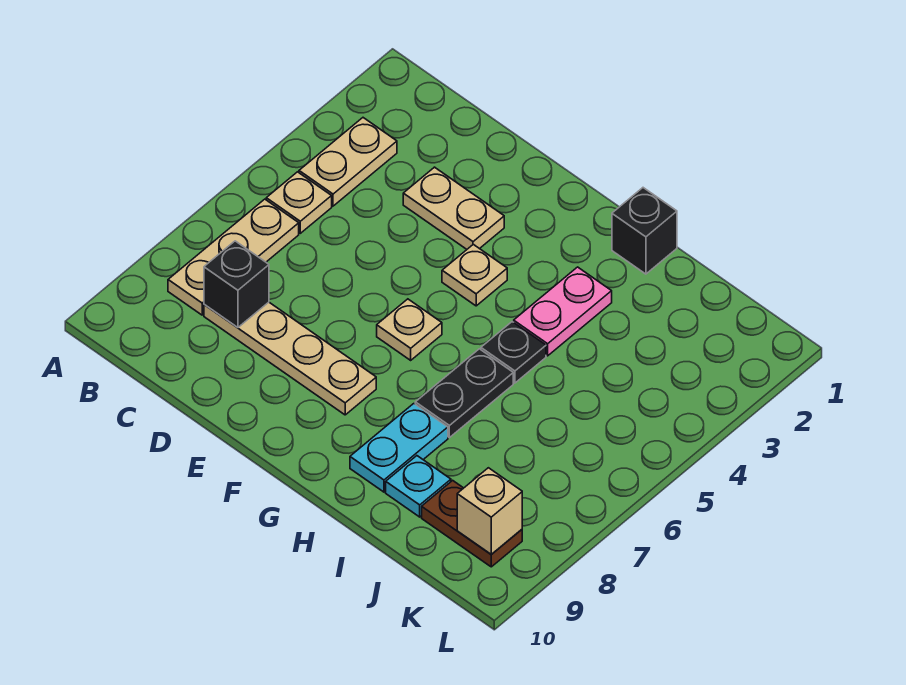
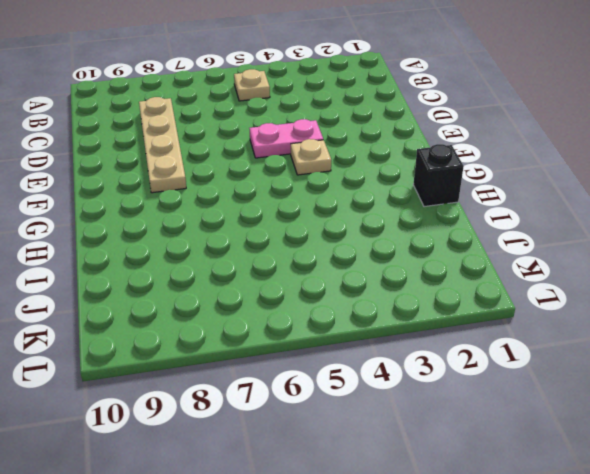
pink plate E4:E5 level 1 -> pink plate H3:H4 level 1
none -> tan plate B3:B4 level 1
none -> tan plate B6:B8 level 1
none -> tan plate D3:E3 level 1

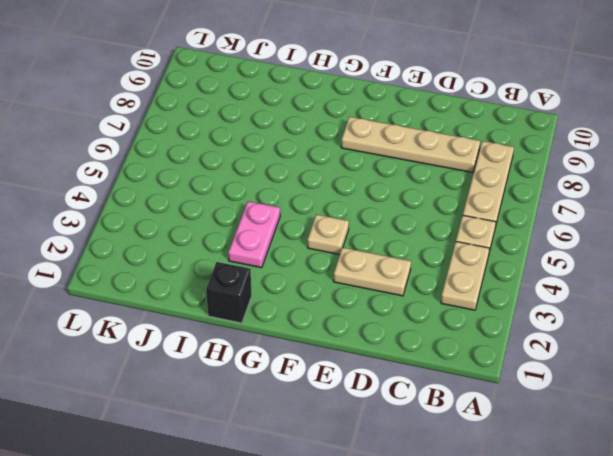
none -> tan plate F6 level 1
none -> black plate H5 level 1
none -> black plate H6:H7 level 1

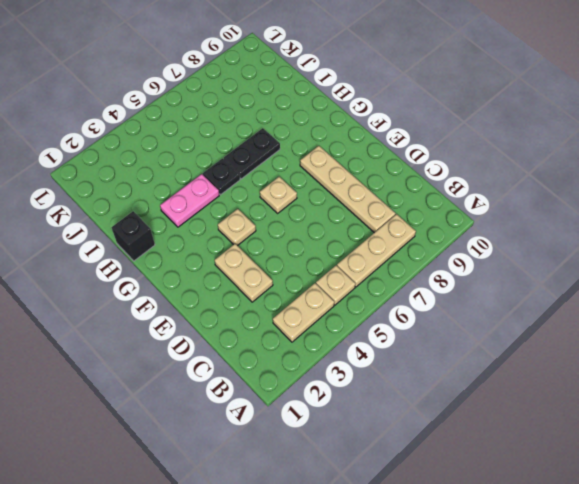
none -> cyan plate H8:H9 level 1
none -> cyan plate I9 level 1
none -> brown plate J9:K9 level 1

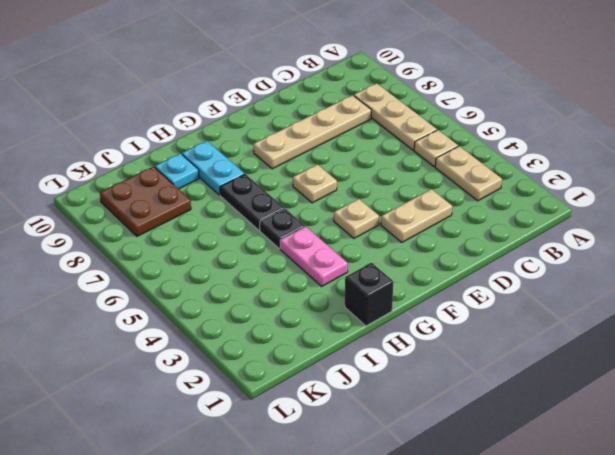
brown plate J8:K9 level 1 -> brown plate J9:K9 level 1
none -> black brick C8 level 2
none -> tan brick K9 level 2

